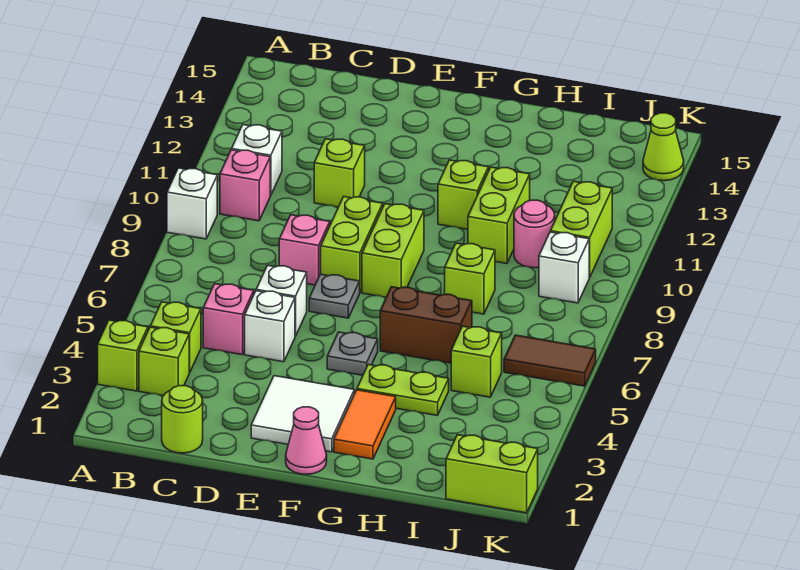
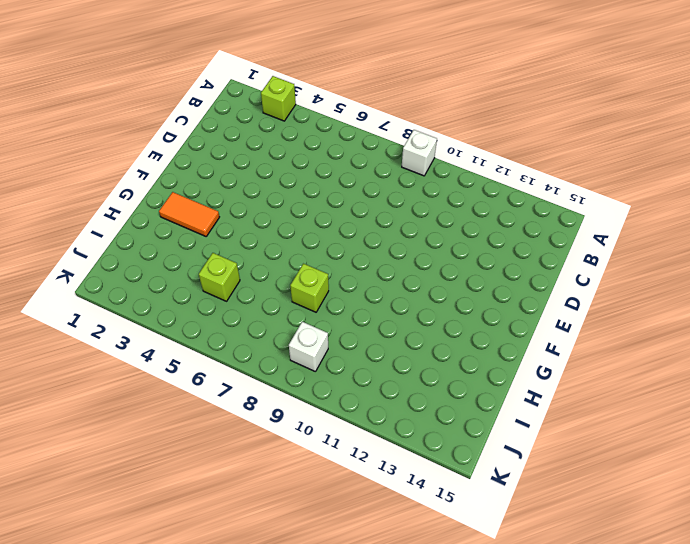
none -> lime brick B3 level 1
none -> lime brick B4 level 1
none -> pink brick B10 level 1
none -> white brick B11 level 1

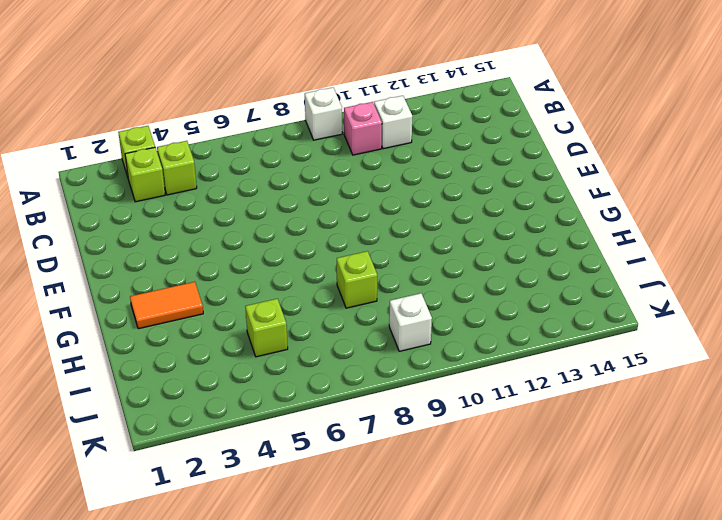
none -> lime round brick C1 level 1
none -> pink brick C5 level 1
none -> white brick D5 level 1
none -> white brick D6 level 1

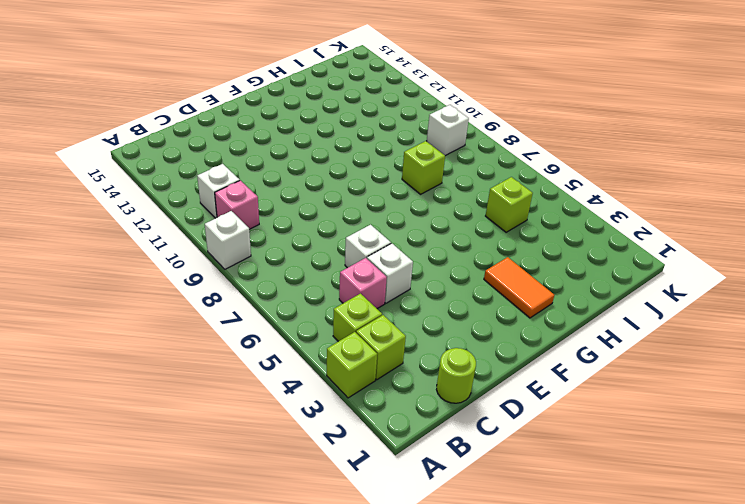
none -> pink brick D8 level 1
none -> lime brick D11 level 1
none -> white tile E2:F3 level 1
none -> grey plate E7 level 1

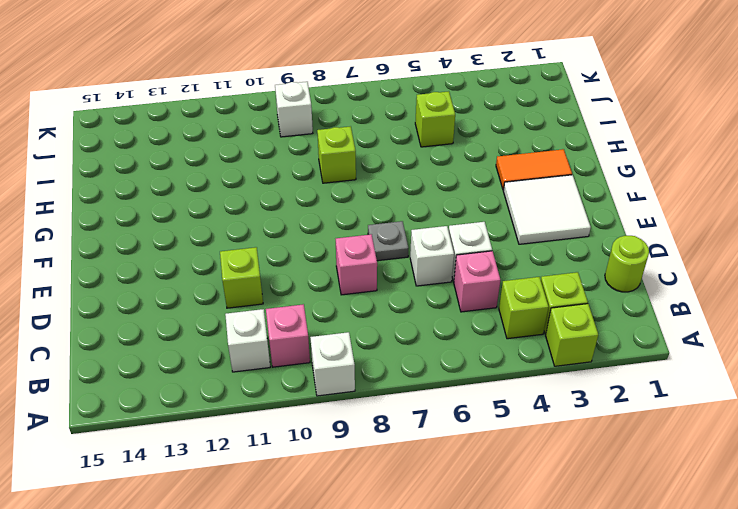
none -> lime brick E8:E9 level 1
none -> pink cone F1 level 1
none -> grey plate F5 level 1
none -> lime brick F8:F9 level 1

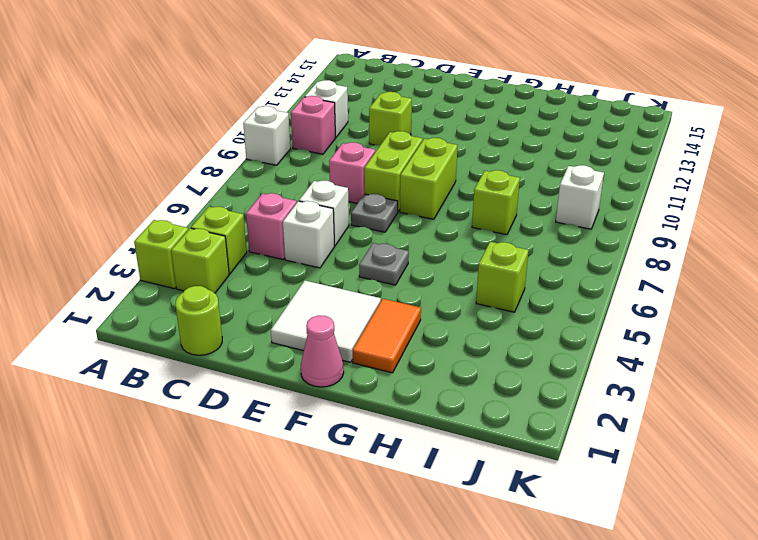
none -> lime plate G4:H4 level 1
none -> brown brick G6:H6 level 1
none -> lime brick G11 level 1
none -> lime brick H10:H11 level 1

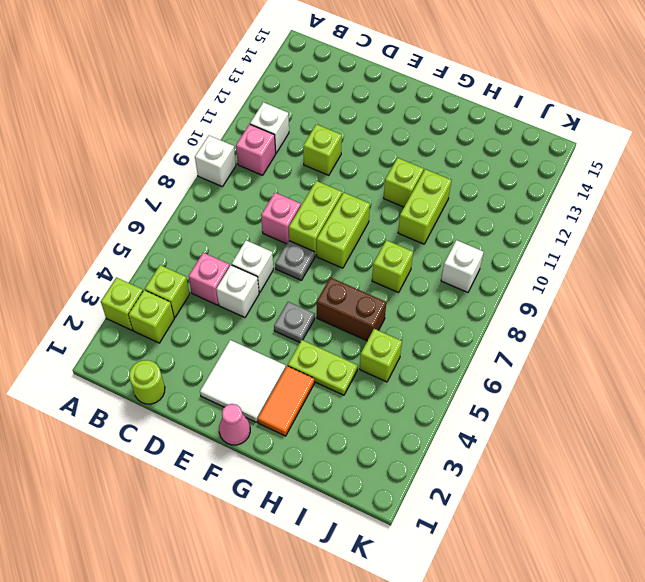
none -> pink round brick I10 level 1
none -> lime brick J1:K1 level 1
none -> brown tile J6:K6 level 1
none -> lime brick J10:J11 level 1

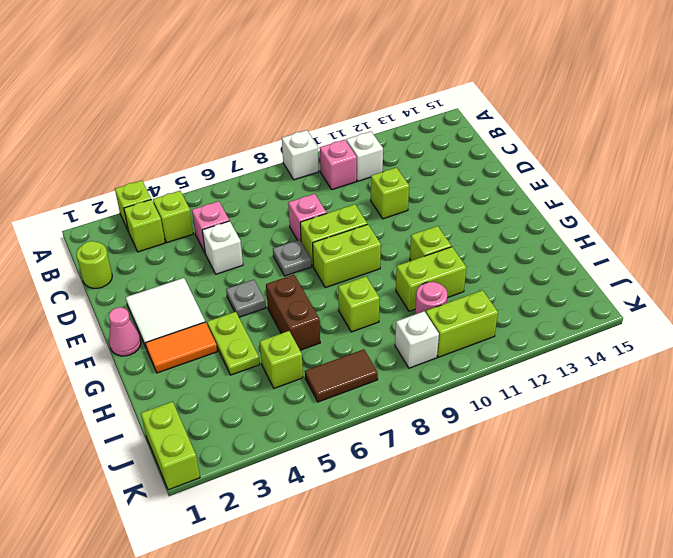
brown tile J6:J7 level 1 -> brown tile J6:K6 level 1
none -> white brick D6 level 1
none -> lime cone K14 level 1

